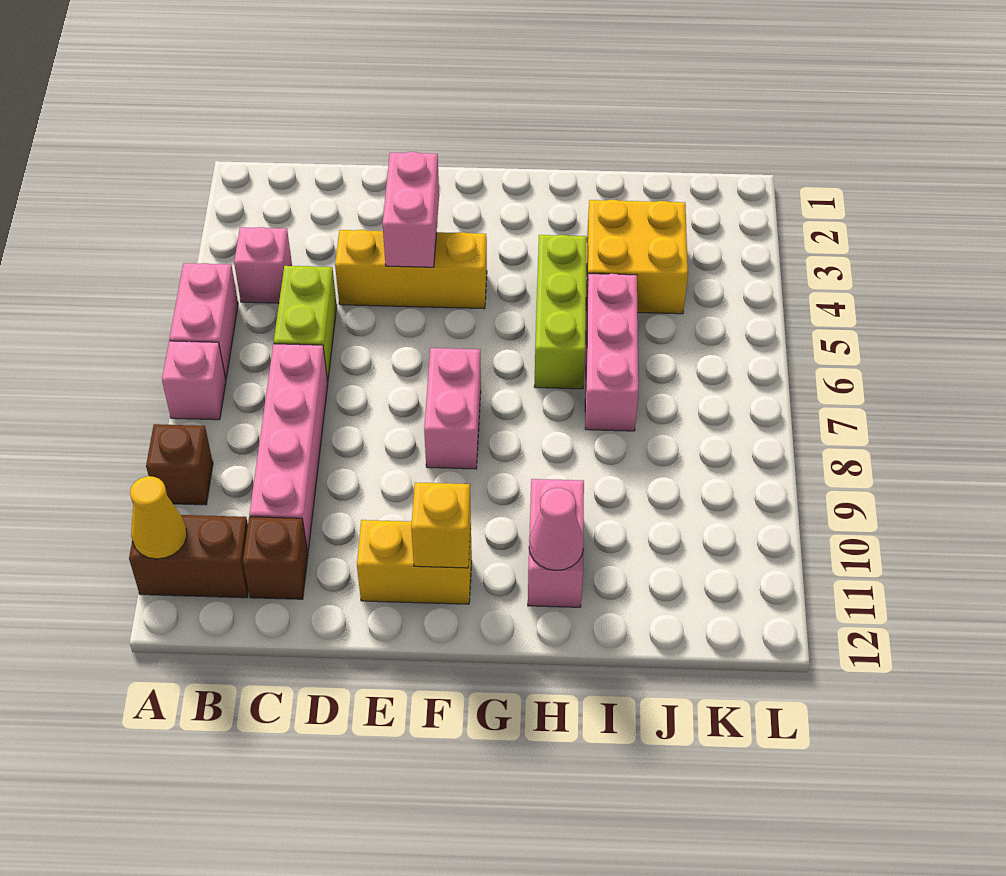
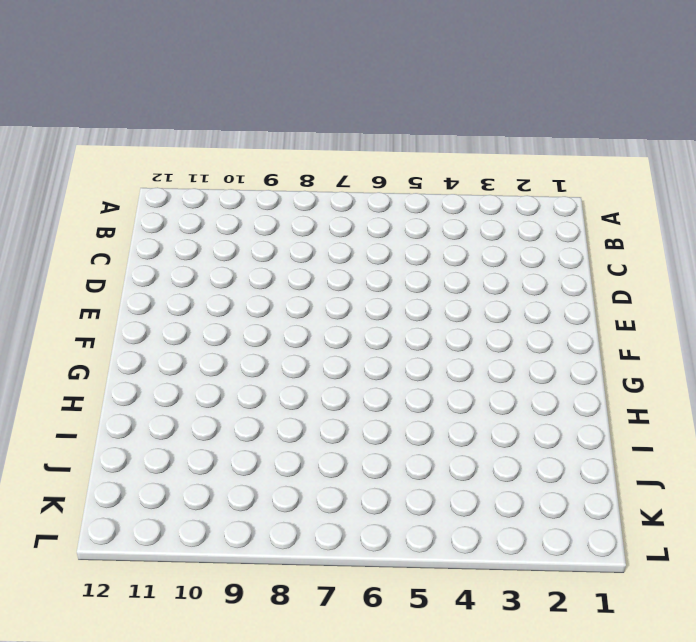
none -> pink brick A5:A6 level 1
none -> pink brick A7 level 1
none -> brown brick A9 level 1

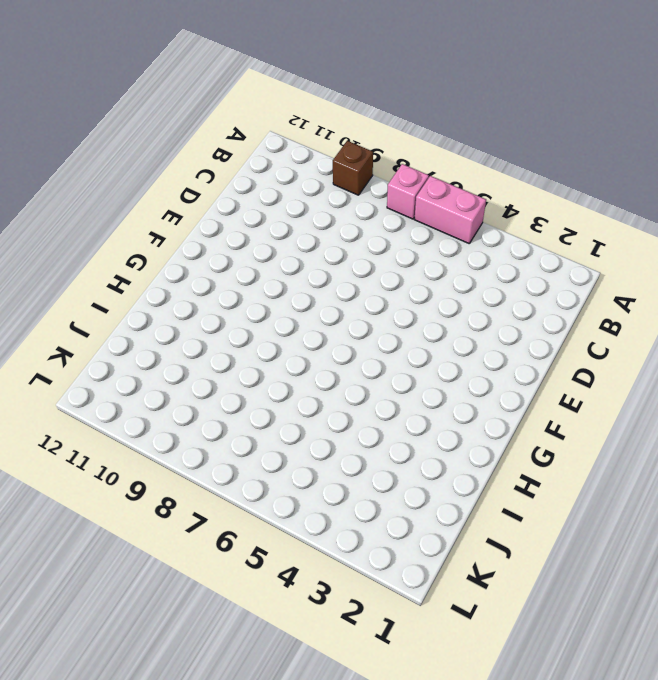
none -> brown brick A11:B11 level 1
none -> pink brick B4 level 1
none -> lime brick C5:C6 level 1

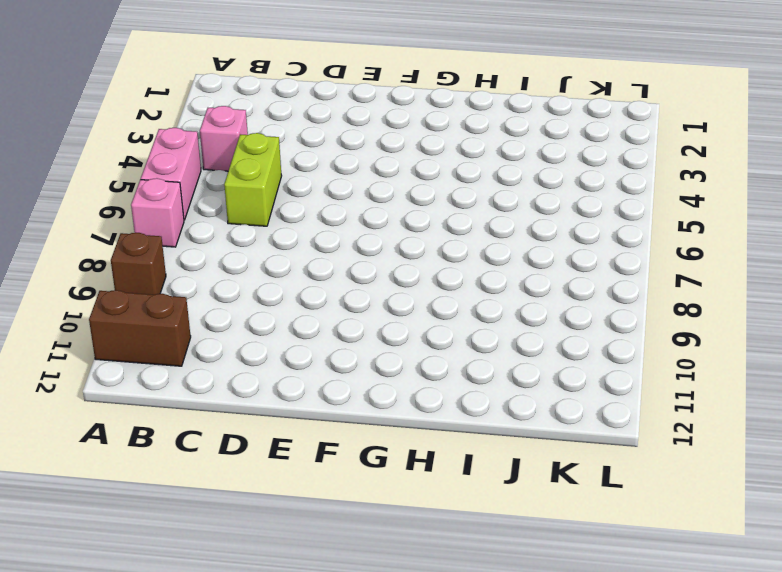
none -> pink brick C7:C10 level 1
none -> brown brick C11 level 1
none -> yellow brick D4:F4 level 1

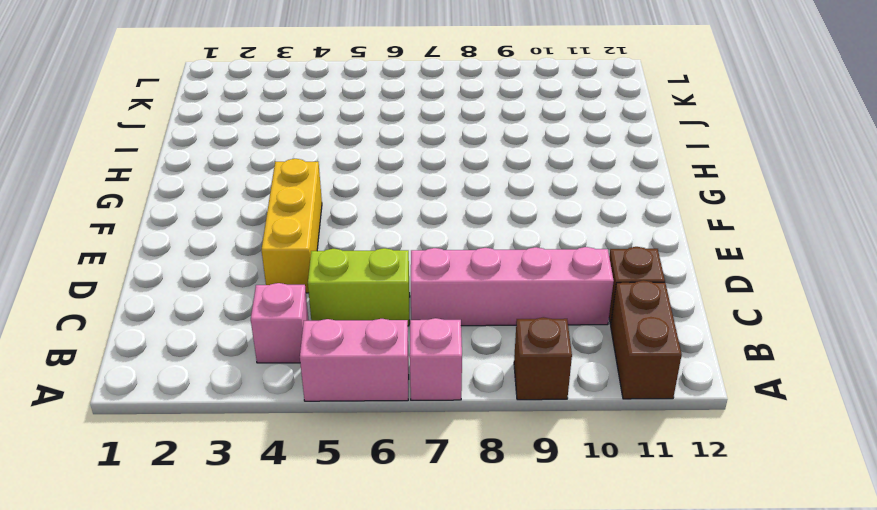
none -> yellow brick E11:F11 level 1
none -> pink brick F7:F8 level 1
none -> lime brick H4:H6 level 1

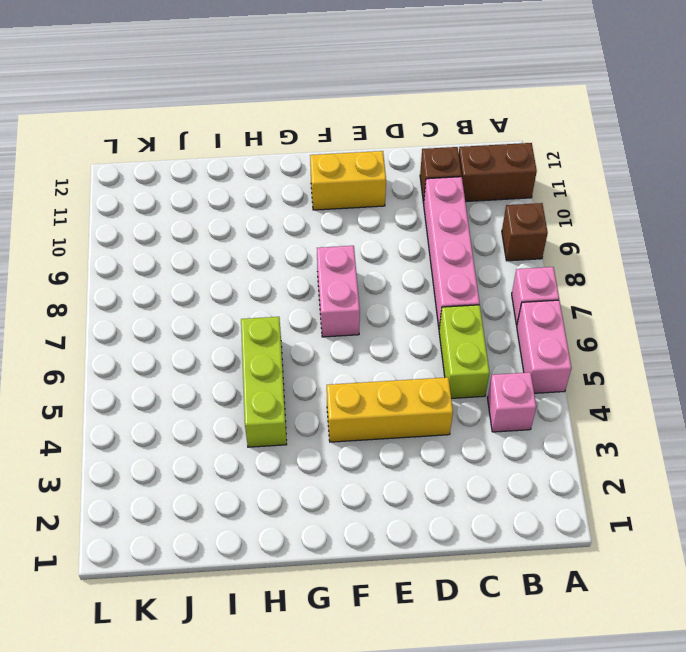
none -> pink brick H10:H11 level 1
none -> yellow brick I3:J4 level 1
none -> pink brick I5:I7 level 1

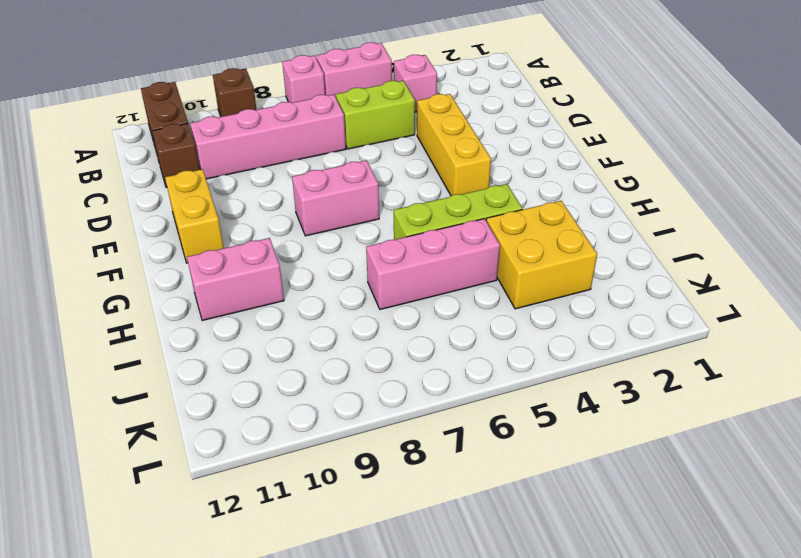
none -> yellow cone A11 level 2
none -> pink brick E3:E4 level 2
none -> yellow brick F11 level 2

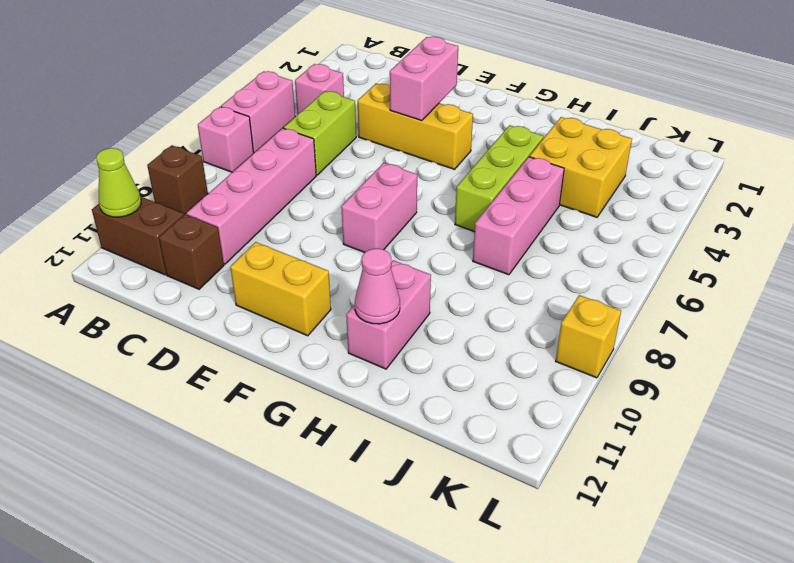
lime cone A11 level 2 -> yellow cone A11 level 2
yellow brick L9 level 1 -> yellow brick F11 level 2

